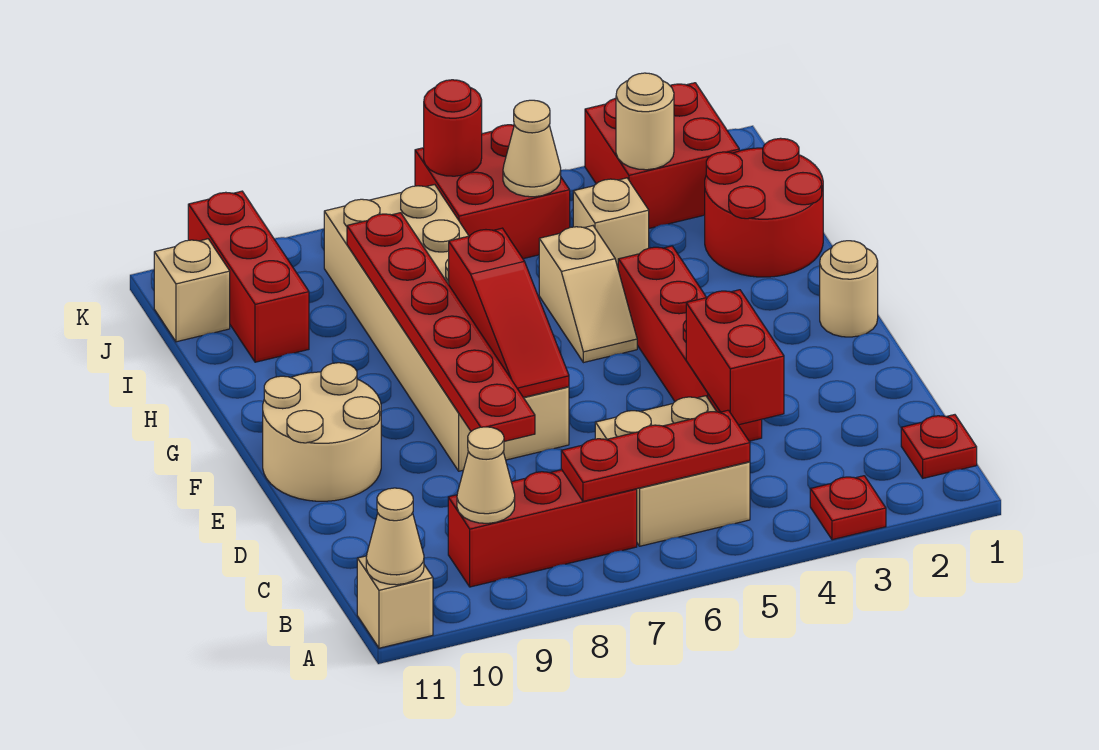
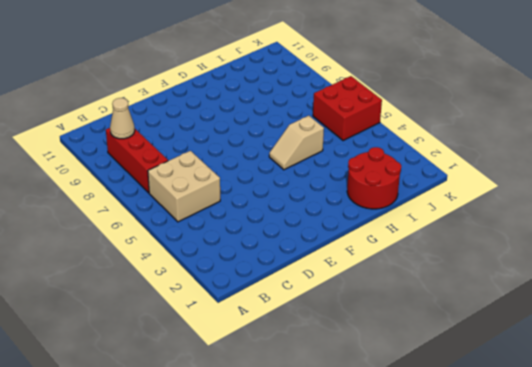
none -> red plate A3 level 1
none -> tan brick A11 level 1
none -> red plate B1 level 1

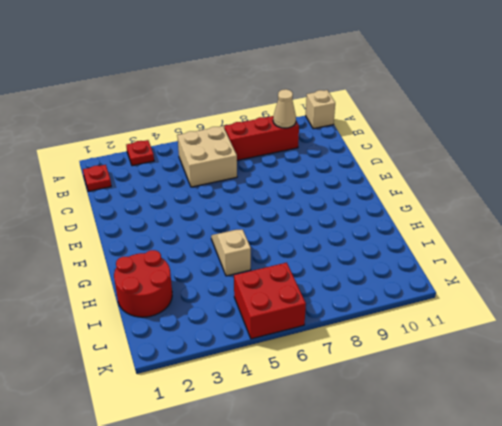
none -> red brick D4:G4 level 1
none -> tan brick E7:J8 level 1
none -> tan round brick E10:F11 level 1

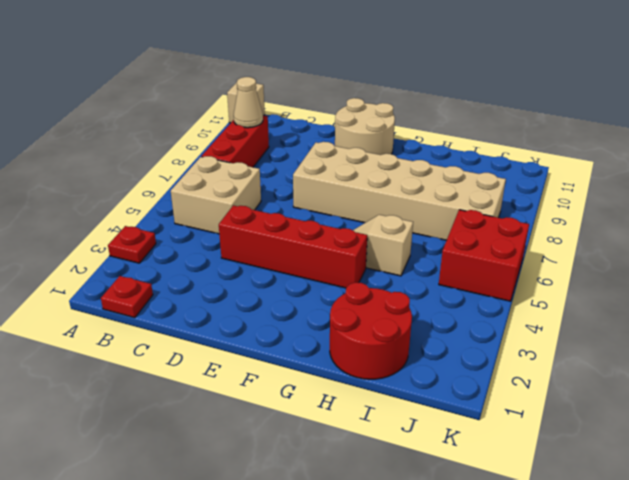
none -> tan round brick F1 level 1
none -> tan brick I4 level 1
none -> red brick I10:K10 level 1

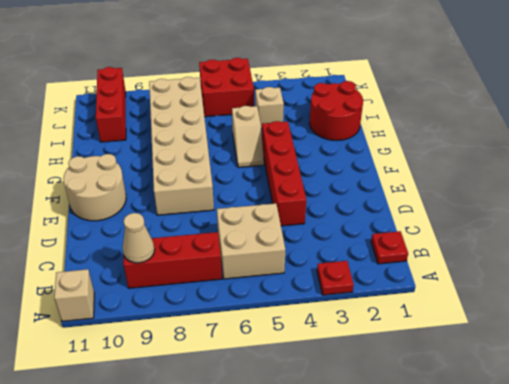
none -> tan round brick F1 level 1
none -> red brick J2:K3 level 1
none -> tan brick J11 level 1

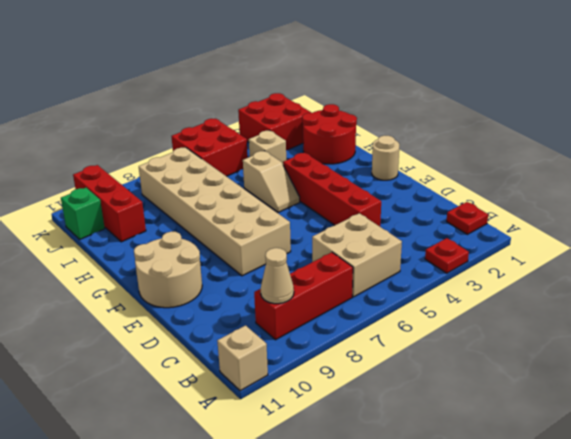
green brick J11 level 1 -> tan brick J11 level 1
none -> tan cone A11 level 2
none -> red plate B5:B7 level 2
none -> red brick C4:D4 level 2

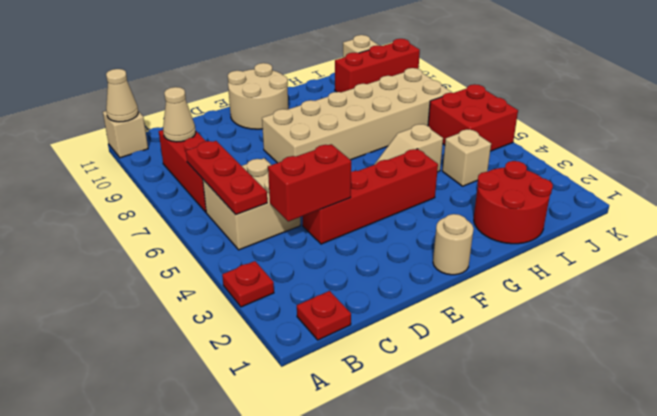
none -> red brick J2:K3 level 1
none -> red plate D8:I8 level 2
none -> red slope E7:G7 level 2 top G

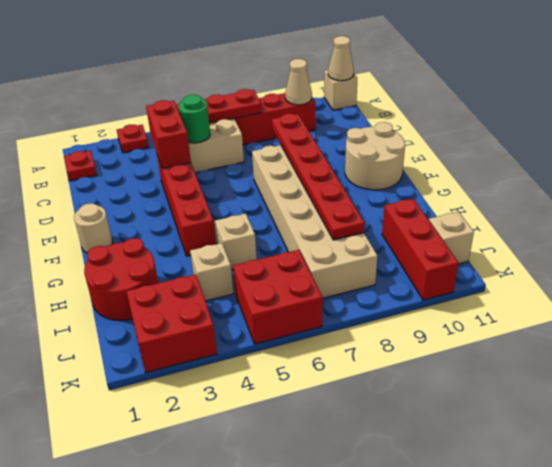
green round brick C5 level 2 -> none
none -> red slope E7:G7 level 2 top G
none -> tan round brick J3 level 2
none -> tan cone J5 level 2

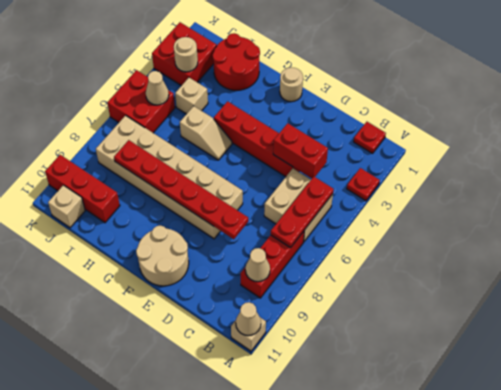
none -> red slope E7:G7 level 2 top G
none -> red round brick K6 level 2

